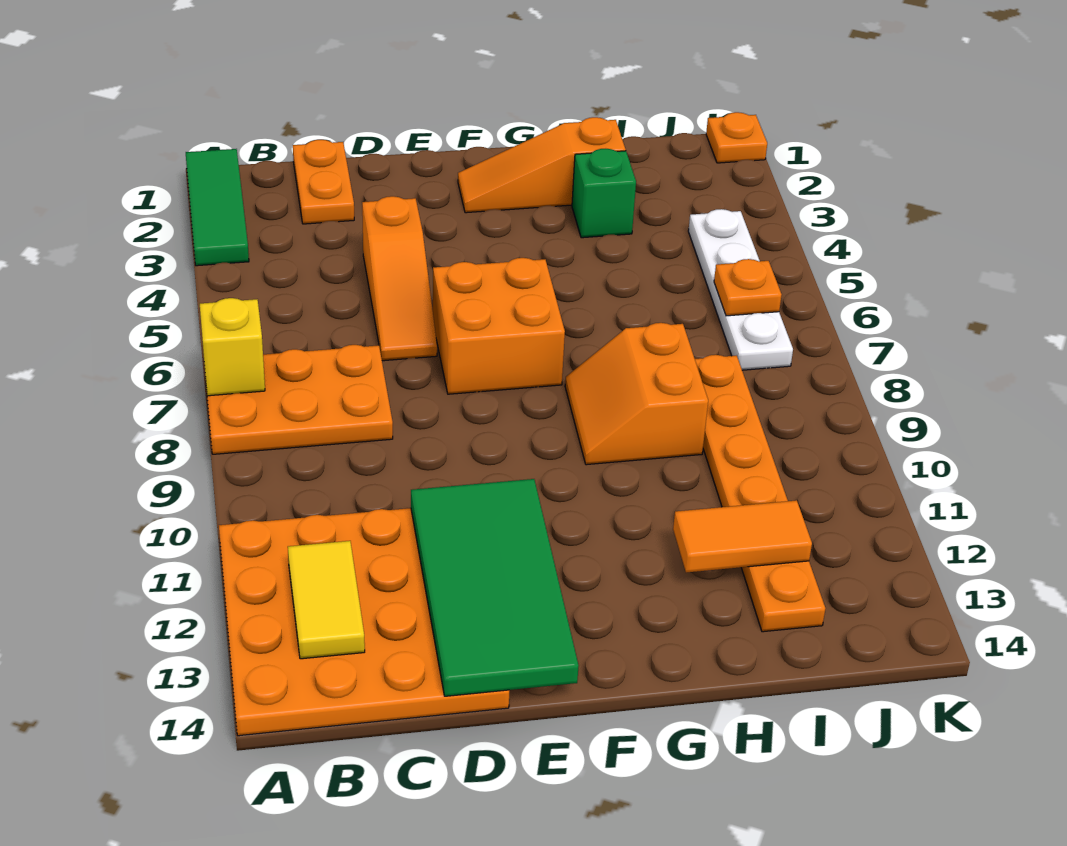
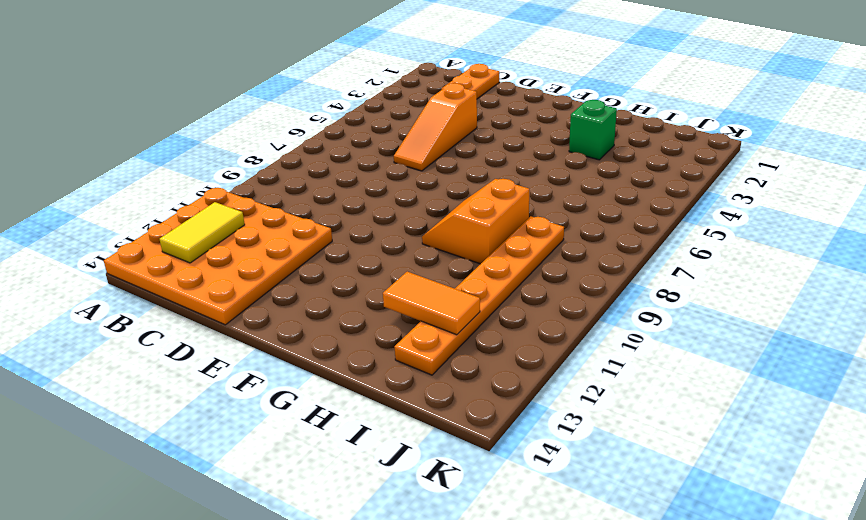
none -> green tile A1:A3 level 1
none -> orange plate A7:C8 level 1
none -> orange brick E6:F7 level 1

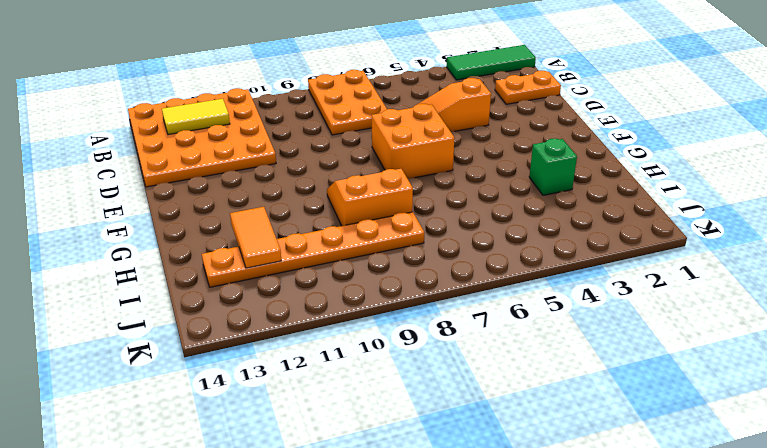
none -> orange slope F2:H2 level 1 top H
none -> white plate J4:J7 level 1
none -> orange plate K1 level 1

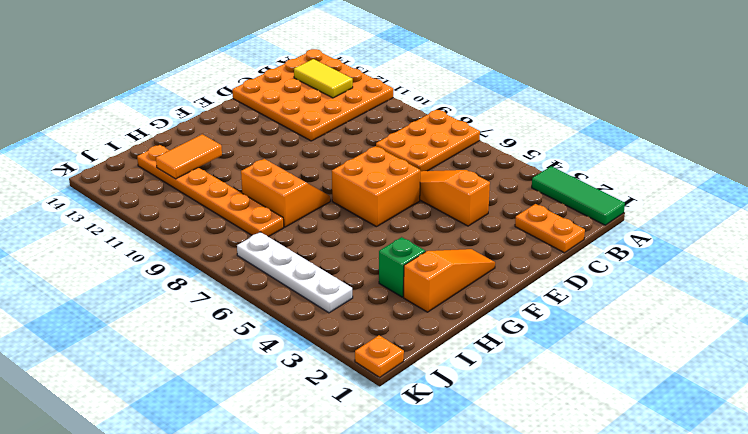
none -> yellow brick A7 level 2
none -> green tile D11:E14 level 2
none -> orange plate J6 level 2

